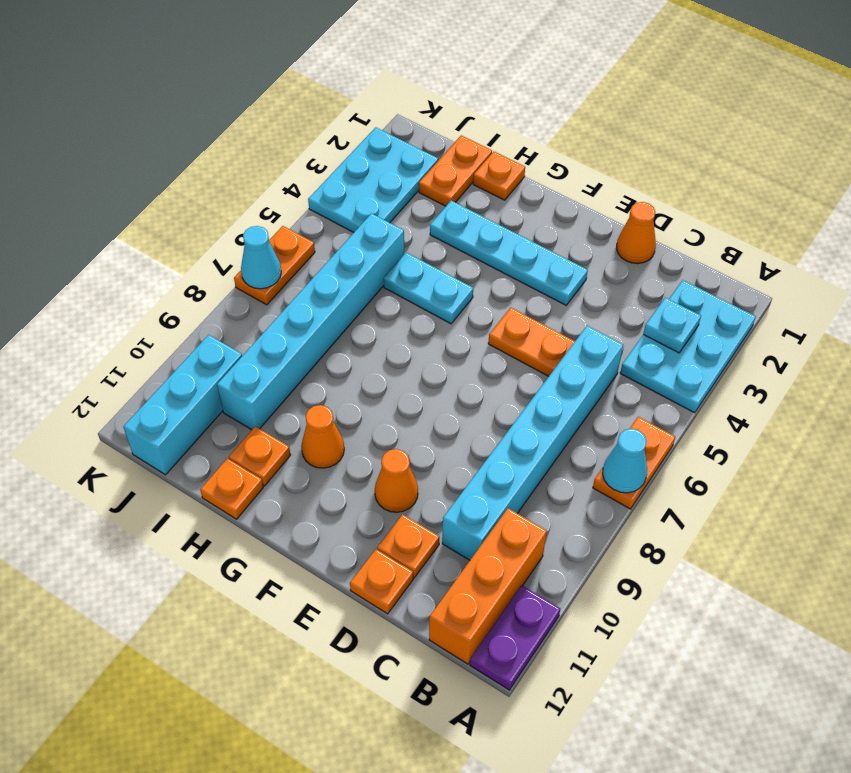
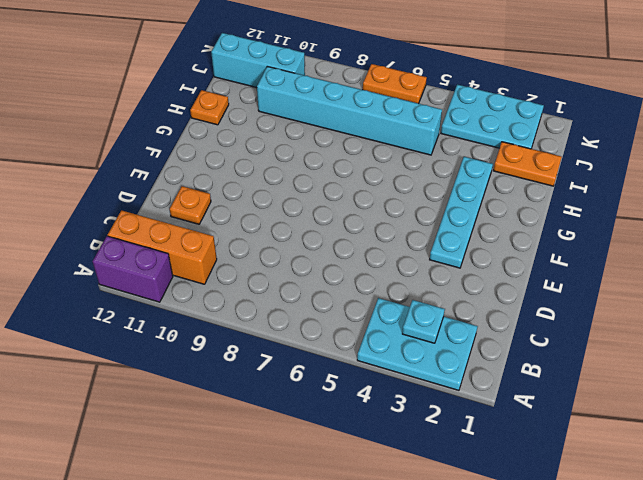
purple brick A11:A12 level 1 -> purple plate A11:A12 level 1
none -> orange plate A6:A7 level 1
none -> cyan brick C5:C10 level 1
none -> orange cone D1 level 1

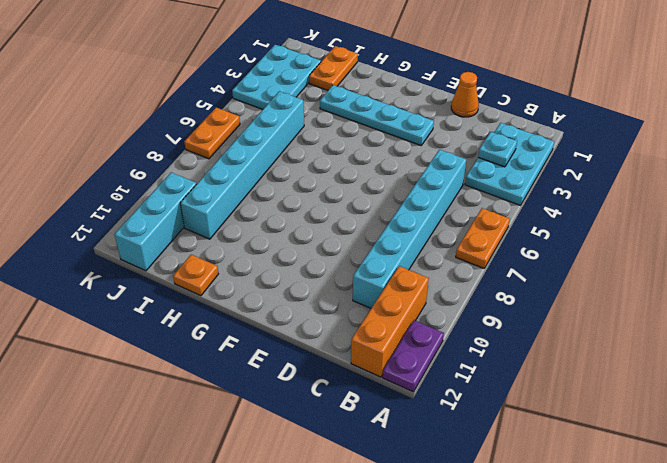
none -> orange plate D5:E5 level 1
none -> orange plate D11 level 1
none -> orange plate D12 level 1

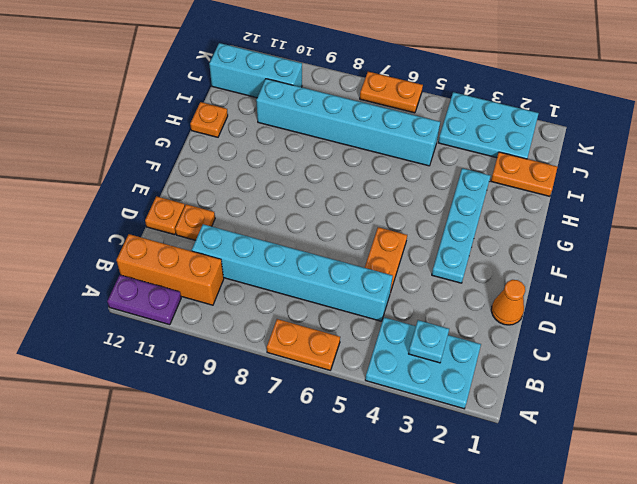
none -> orange cone E10 level 1
none -> cyan plate G5:H5 level 1
none -> orange cone G10 level 1

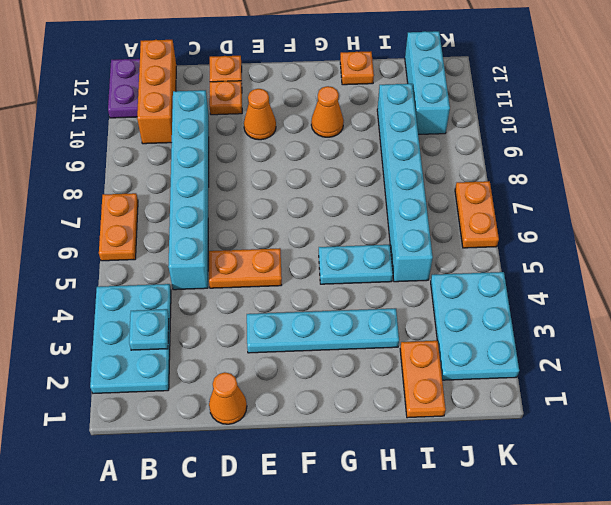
none -> orange plate H1 level 1
none -> orange plate H11 level 1
none -> cyan cone A7 level 2

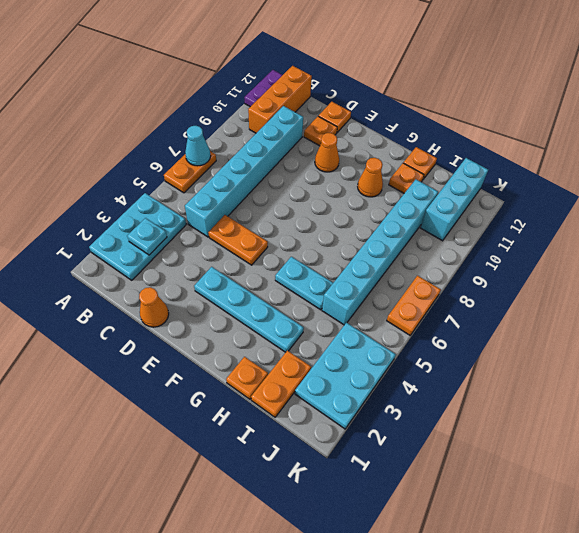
none -> cyan cone K7 level 2

